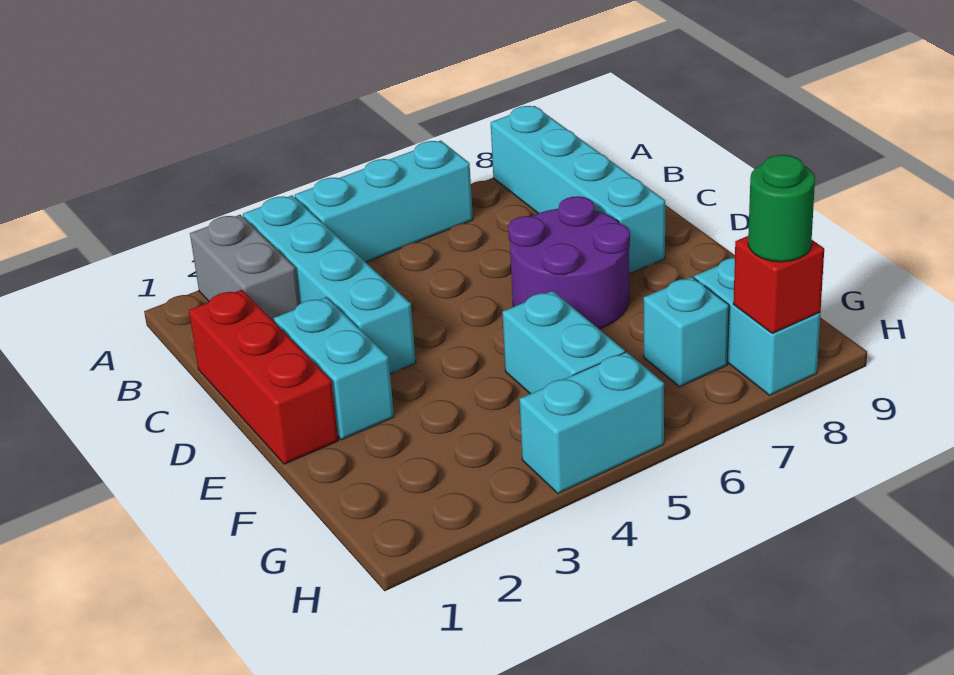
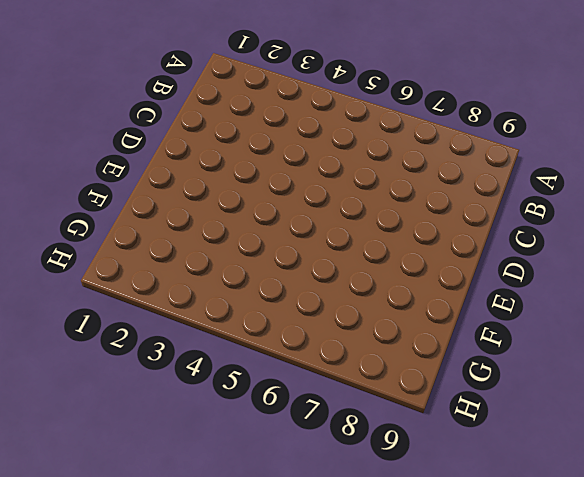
none -> grey brick A2:B2 level 1
none -> cyan brick A3:D3 level 1
none -> cyan brick A4:A6 level 1

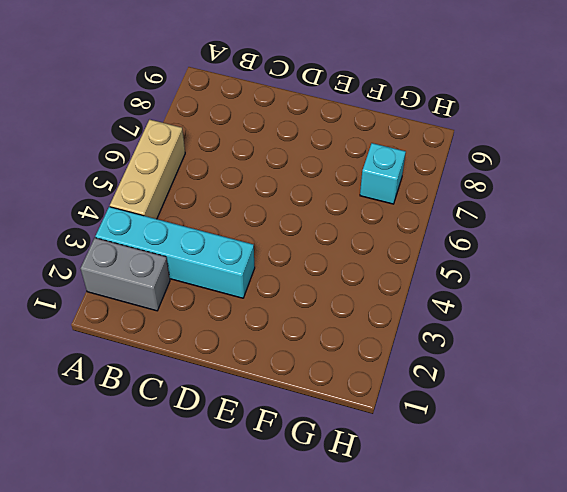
tan brick A4:A6 level 1 -> cyan brick A4:A6 level 1
none -> cyan brick A8:D8 level 1
none -> red brick C1:E1 level 1
none -> cyan brick D2:E2 level 1

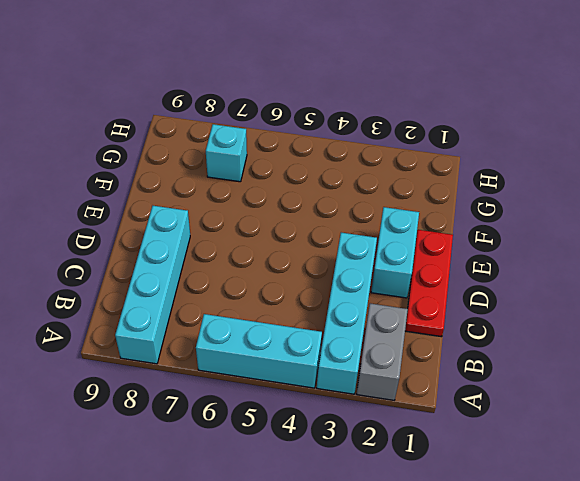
red plate C1:E1 level 1 -> red brick C1:E1 level 1
none -> purple round brick D6:E7 level 1
none -> cyan brick F5:G5 level 1
none -> cyan brick G8:H8 level 1

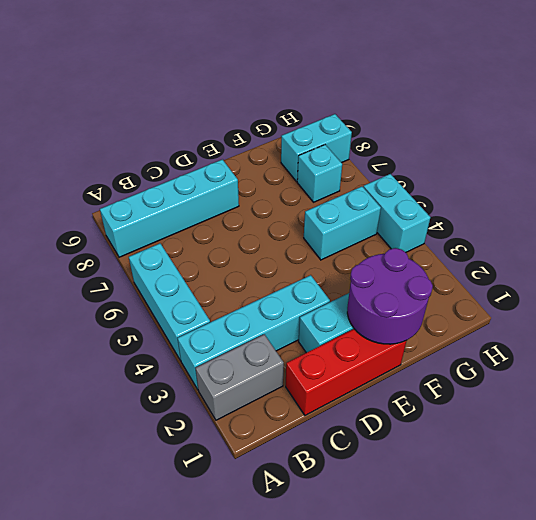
purple round brick E1:F2 level 2 -> purple round brick D6:E7 level 1
none -> red brick H8 level 2
none -> green round brick H8 level 3

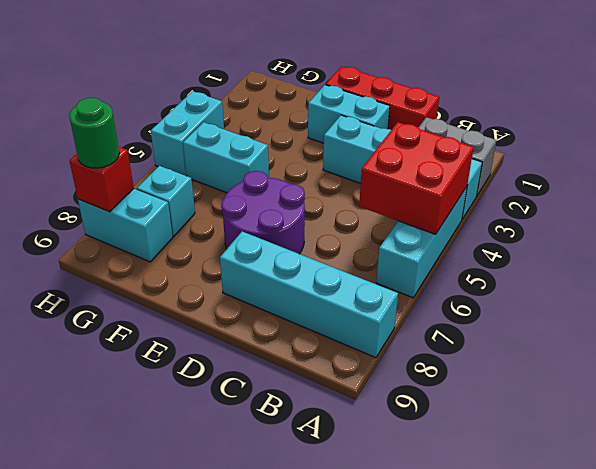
red brick A4:B5 level 2 -> none

